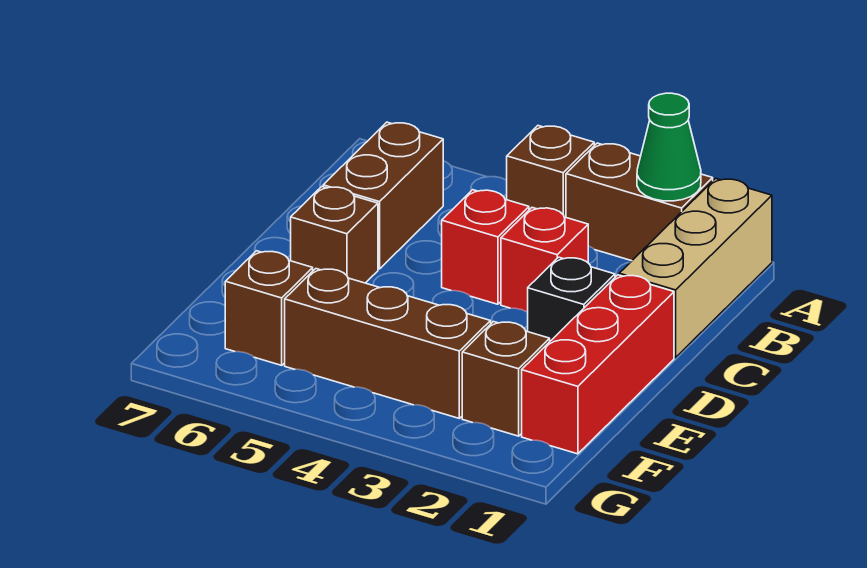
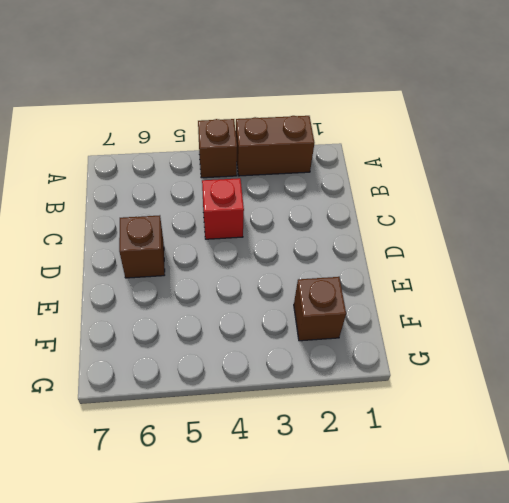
none -> tan brick A1:C1 level 1
none -> brown brick B6:C6 level 1
none -> red brick C3 level 1

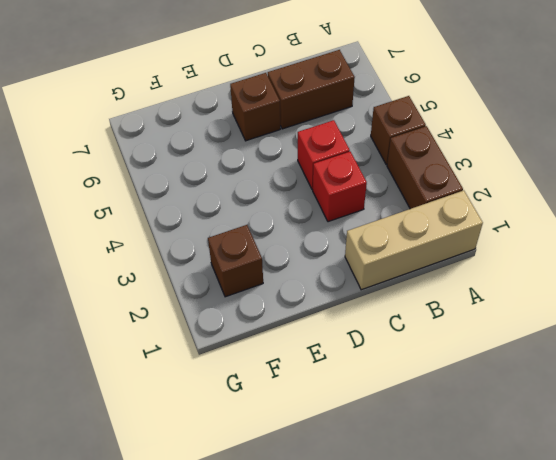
none -> red brick D1:F1 level 1
none -> black brick D2 level 1
none -> brown brick F3:F5 level 1

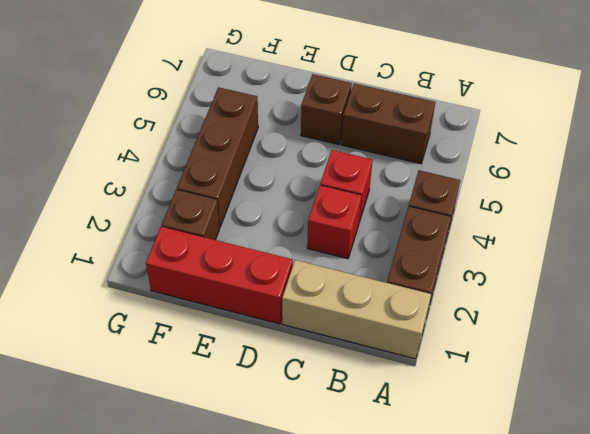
none -> black brick D2 level 1
none -> brown brick F6 level 1
none -> green cone A2 level 2

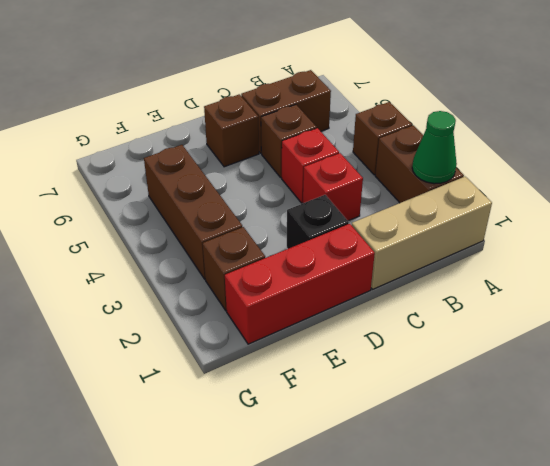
brown brick C5 level 1 -> brown brick F6 level 1

